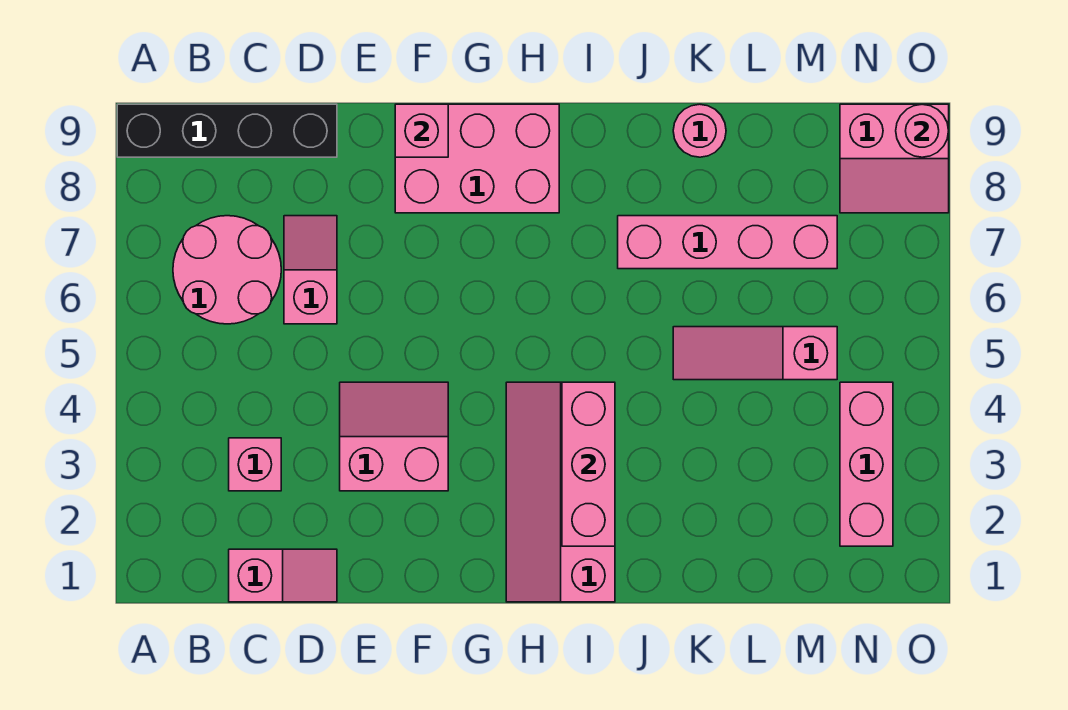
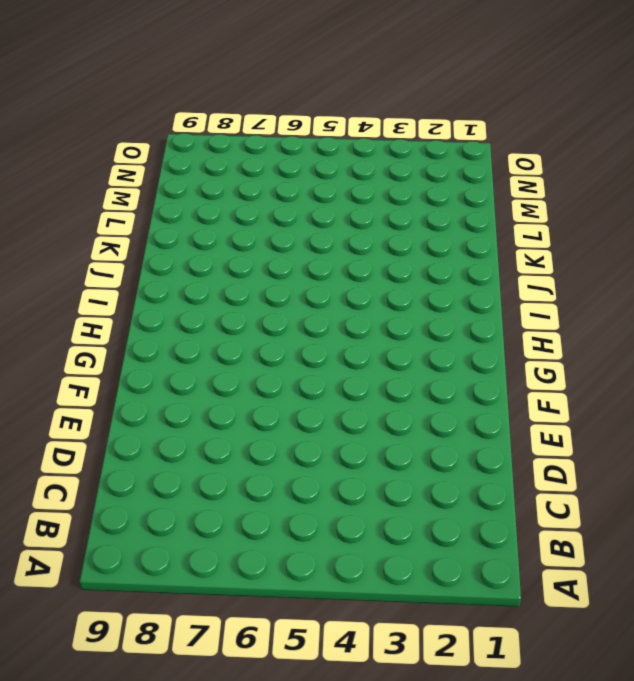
none -> black brick A9:D9 level 1
none -> pink round brick B6:C7 level 1
none -> pink slope C1:D1 level 1 top C

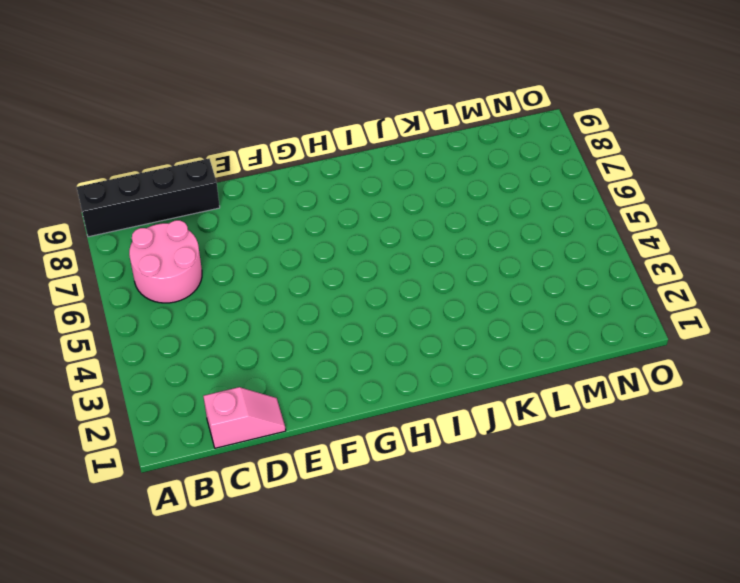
none -> pink brick C3 level 1
none -> pink slope D6:D7 level 1 top 6
none -> pink slope E3:F4 level 1 top 3

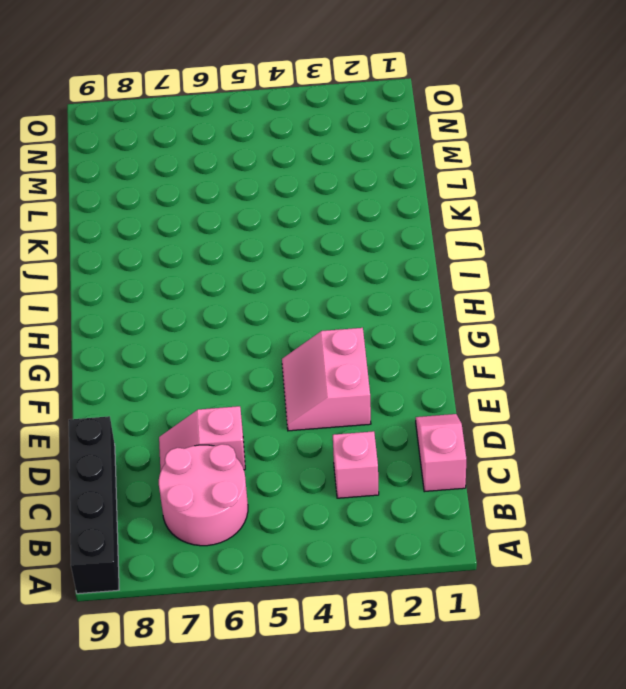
none -> pink brick F8:H9 level 1
none -> pink slope H1:I4 level 1 top I
none -> pink brick J7:M7 level 1

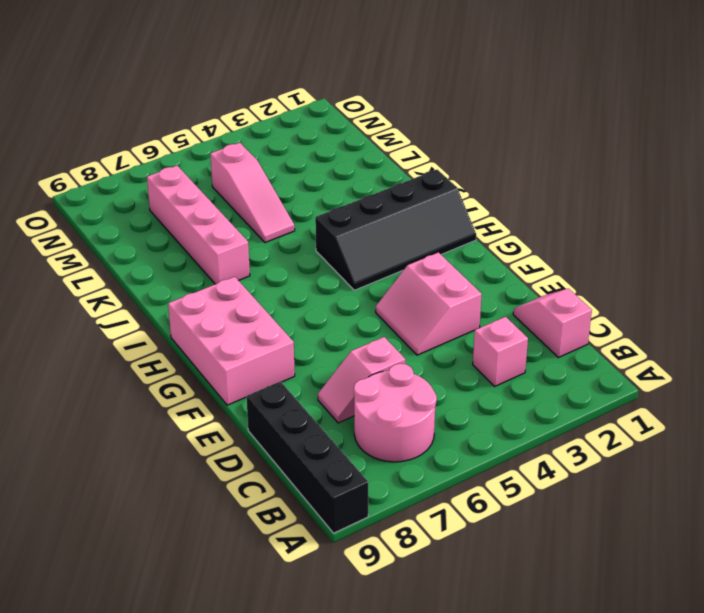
black slope H1:I4 level 1 top I -> pink slope H1:I4 level 1 top I
none -> pink round brick K9 level 1
none -> pink brick N2:N4 level 1
none -> pink slope N8:O9 level 1 top 9

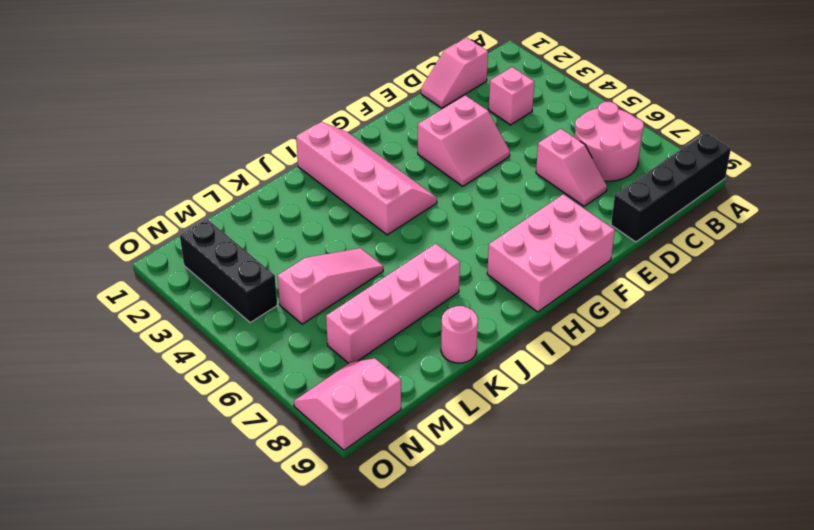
black brick N2:N4 level 1 -> pink brick N2:N4 level 1
none -> pink brick F9 level 2
none -> pink brick I2:I4 level 2
none -> pink round brick O9 level 2

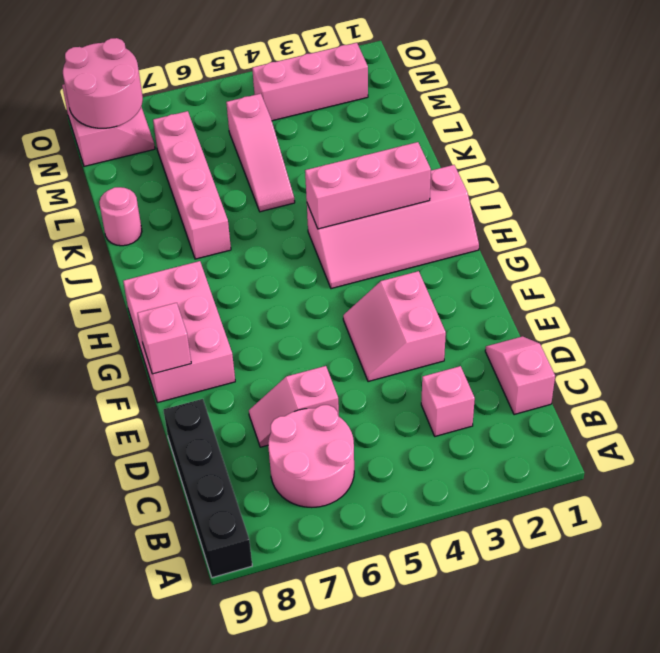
pink round brick N8:O9 level 2 -> pink round brick O9 level 2

